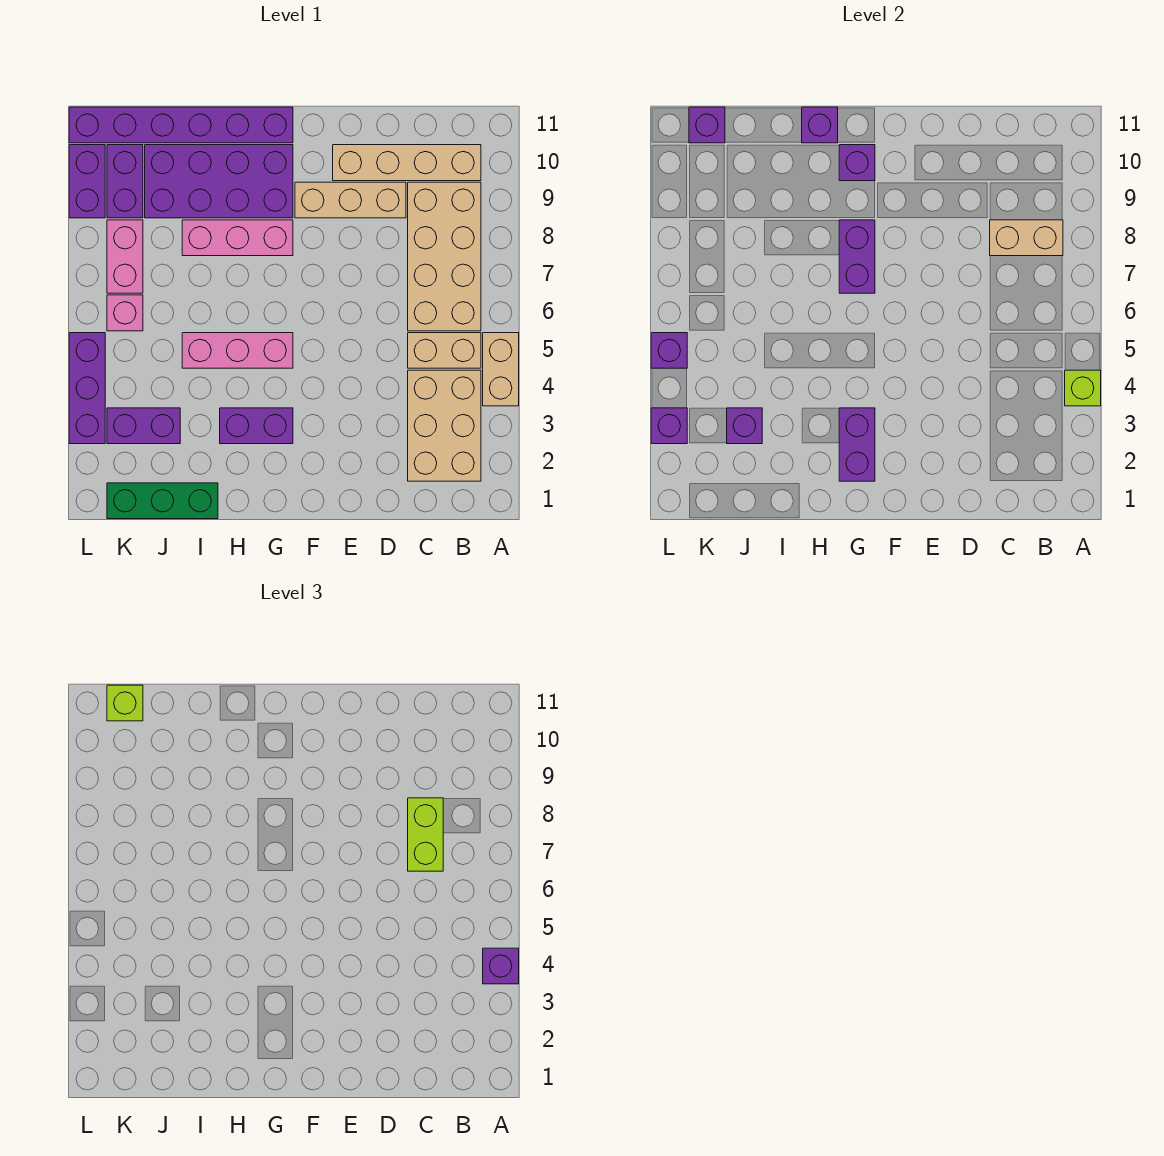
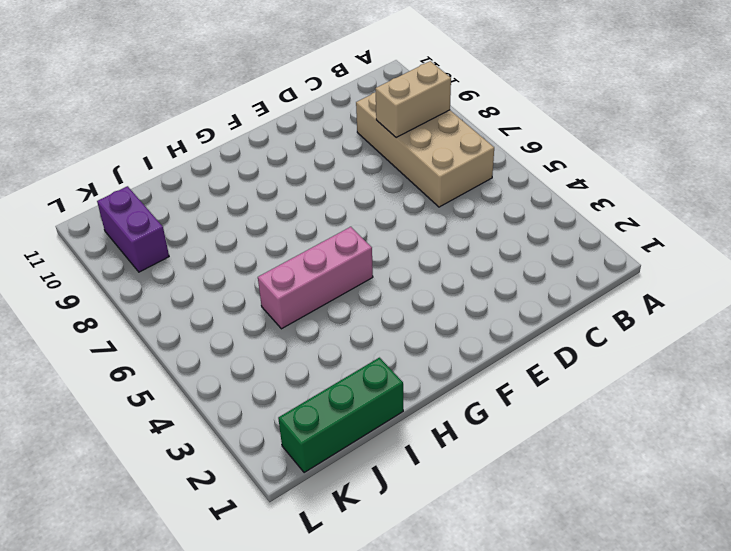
none -> tan brick A4:A5 level 1
none -> tan brick B2:C4 level 1
none -> tan brick B5:C5 level 1
none -> tan brick B10:E10 level 1

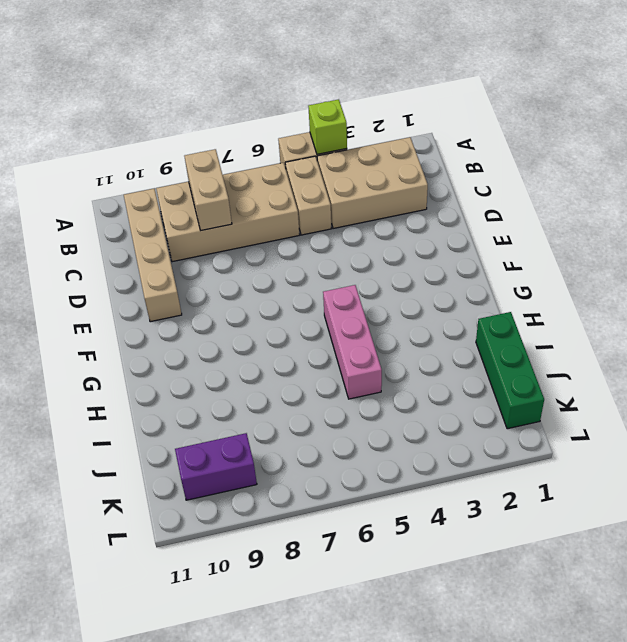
none -> tan brick D9:F9 level 1
none -> purple brick G3:H3 level 1
none -> pink brick G8:I8 level 1
none -> purple brick G9:J10 level 1

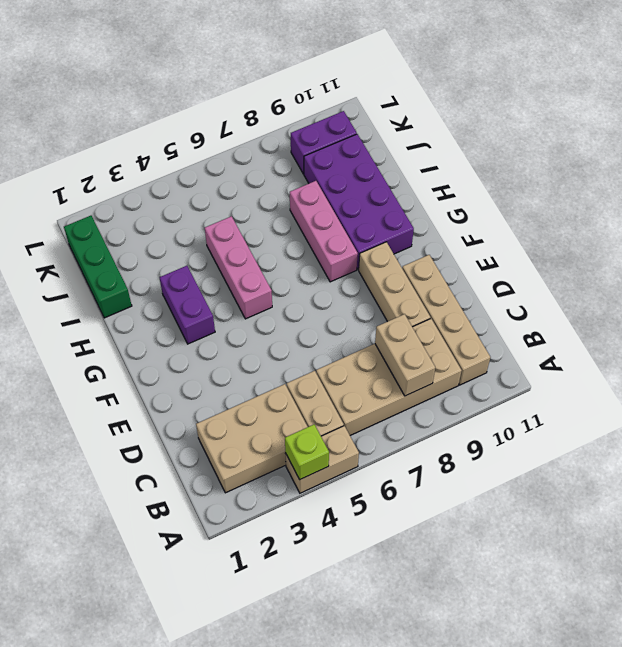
none -> purple brick G11:L11 level 1
none -> purple brick J3:K3 level 1
none -> pink brick K6 level 1
none -> pink brick K7:K8 level 1

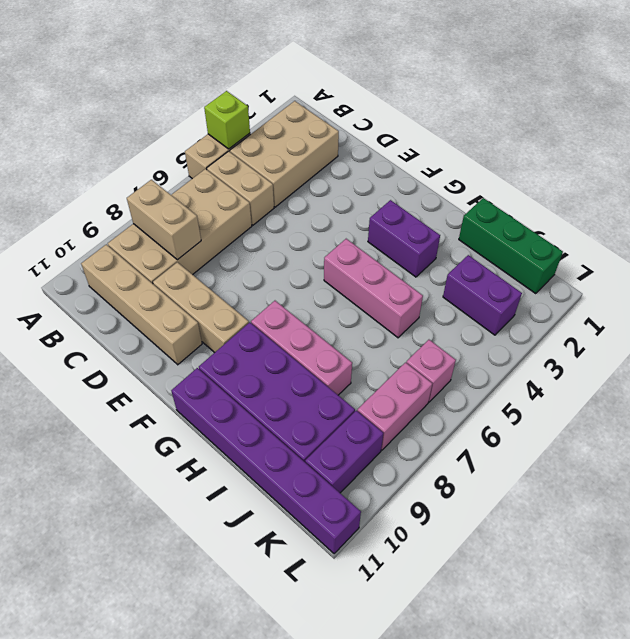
none -> purple brick L3:L5 level 1
none -> purple brick L9:L10 level 1
none -> purple brick G2:G3 level 2
none -> purple brick G7:G8 level 2

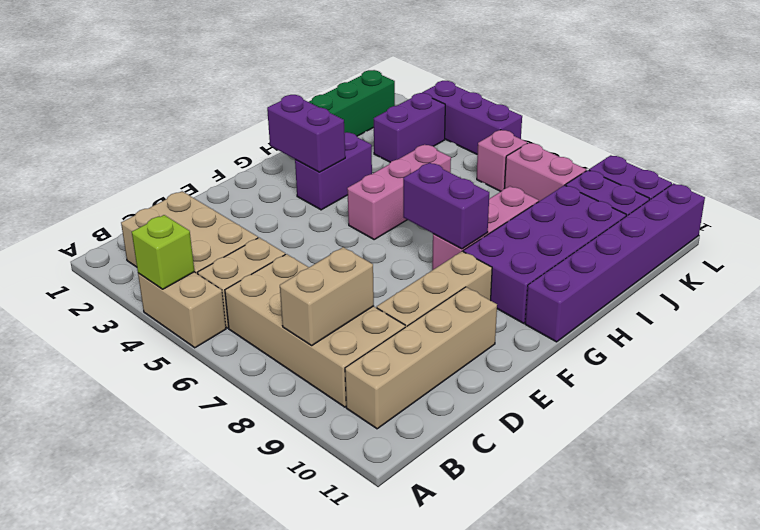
none -> purple brick G10 level 2
none -> purple brick H11 level 2
none -> purple brick J3 level 2
none -> purple brick K11 level 2

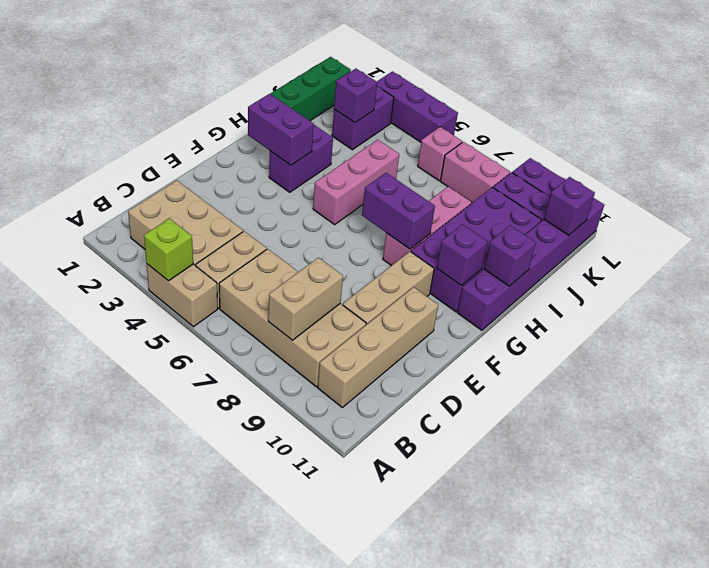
none -> purple brick L3 level 2
none -> purple brick L5 level 2
none -> purple brick A4 level 3
none -> lime brick C7:C8 level 3

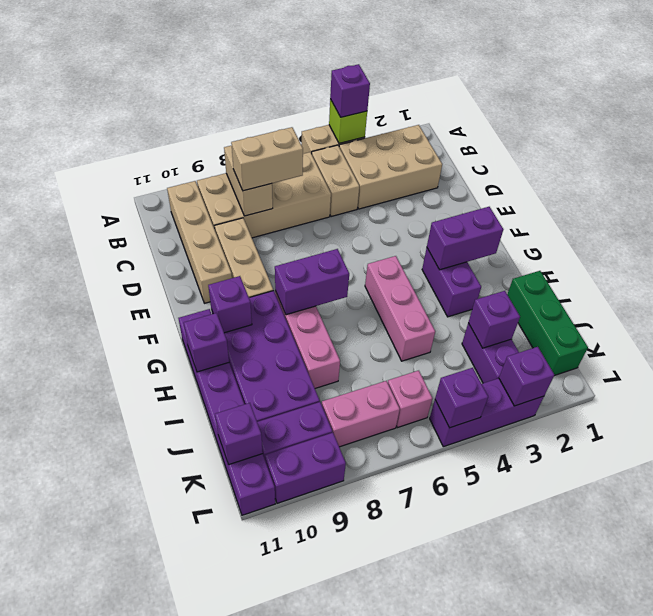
tan brick C7:C8 level 3 -> lime brick C7:C8 level 3
none -> lime brick K11 level 3

